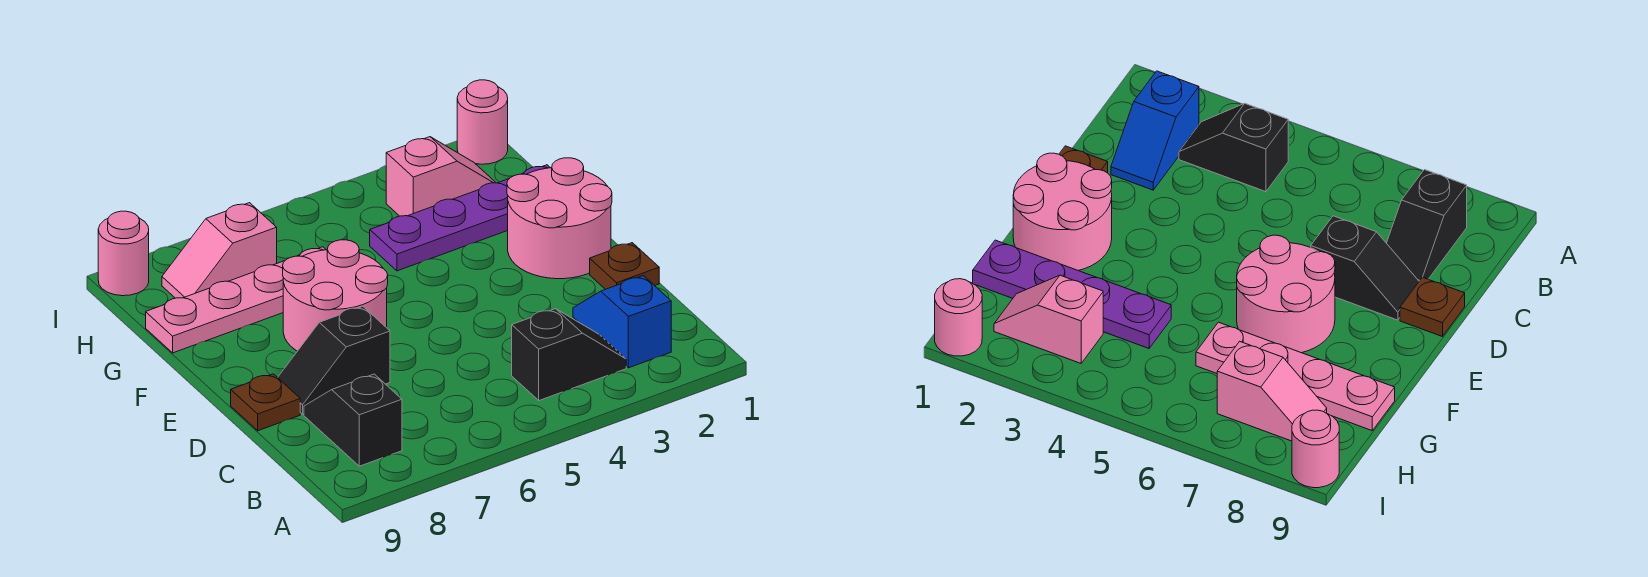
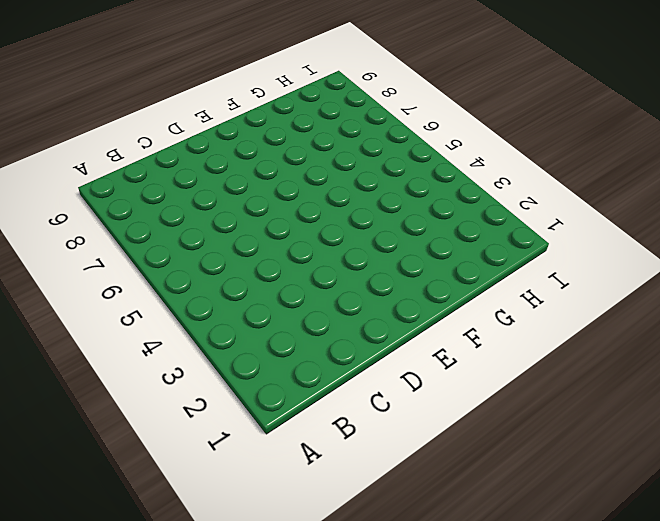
none -> blue slope B2:C2 level 1 top B
none -> black slope B3:B4 level 1 top 4
none -> black slope B8:C8 level 1 top B

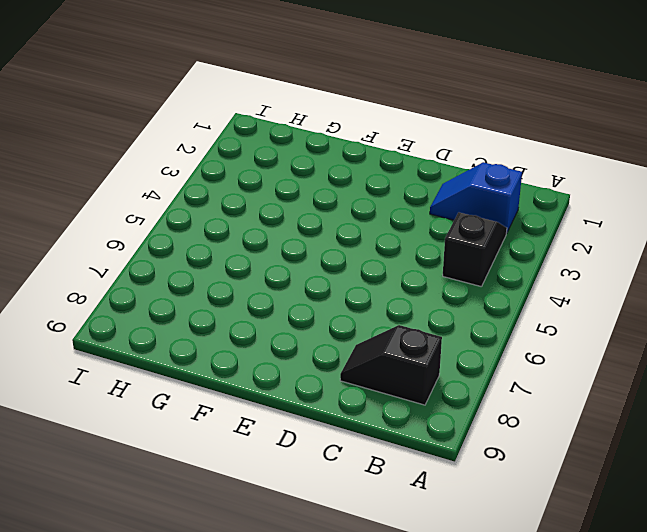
none -> brown plate D1 level 1
none -> black slope D7:D8 level 1 top 7
none -> brown plate D9 level 1

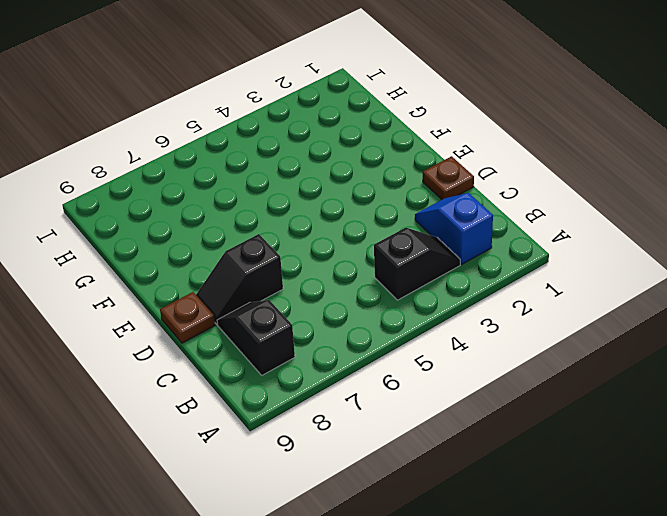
none -> pink round brick E1:F2 level 1
none -> pink round brick E6:F7 level 1
none -> purple plate G1:G4 level 1

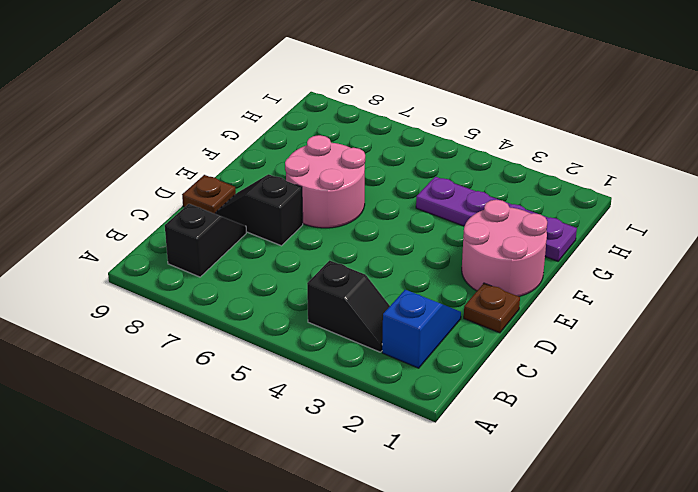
none -> pink plate G6:G9 level 1
none -> pink slope H2:H3 level 1 top 3
none -> pink slope H7:H8 level 1 top 7

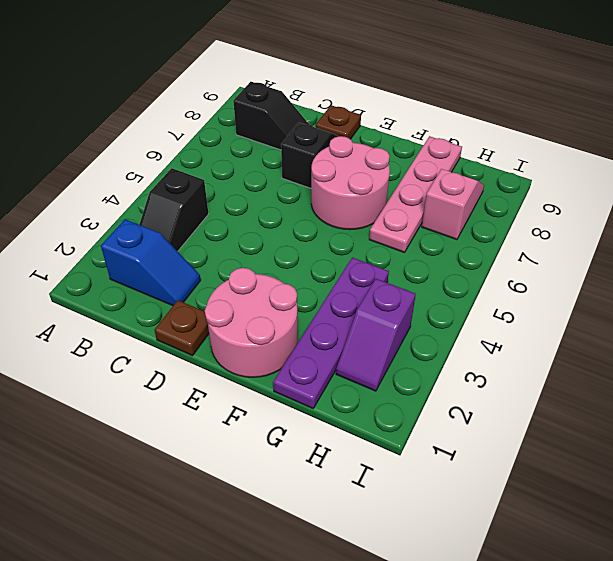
purple slope H2:H3 level 1 top 3 -> pink slope H2:H3 level 1 top 3
none -> pink round brick I1 level 1
none -> pink round brick I9 level 1

